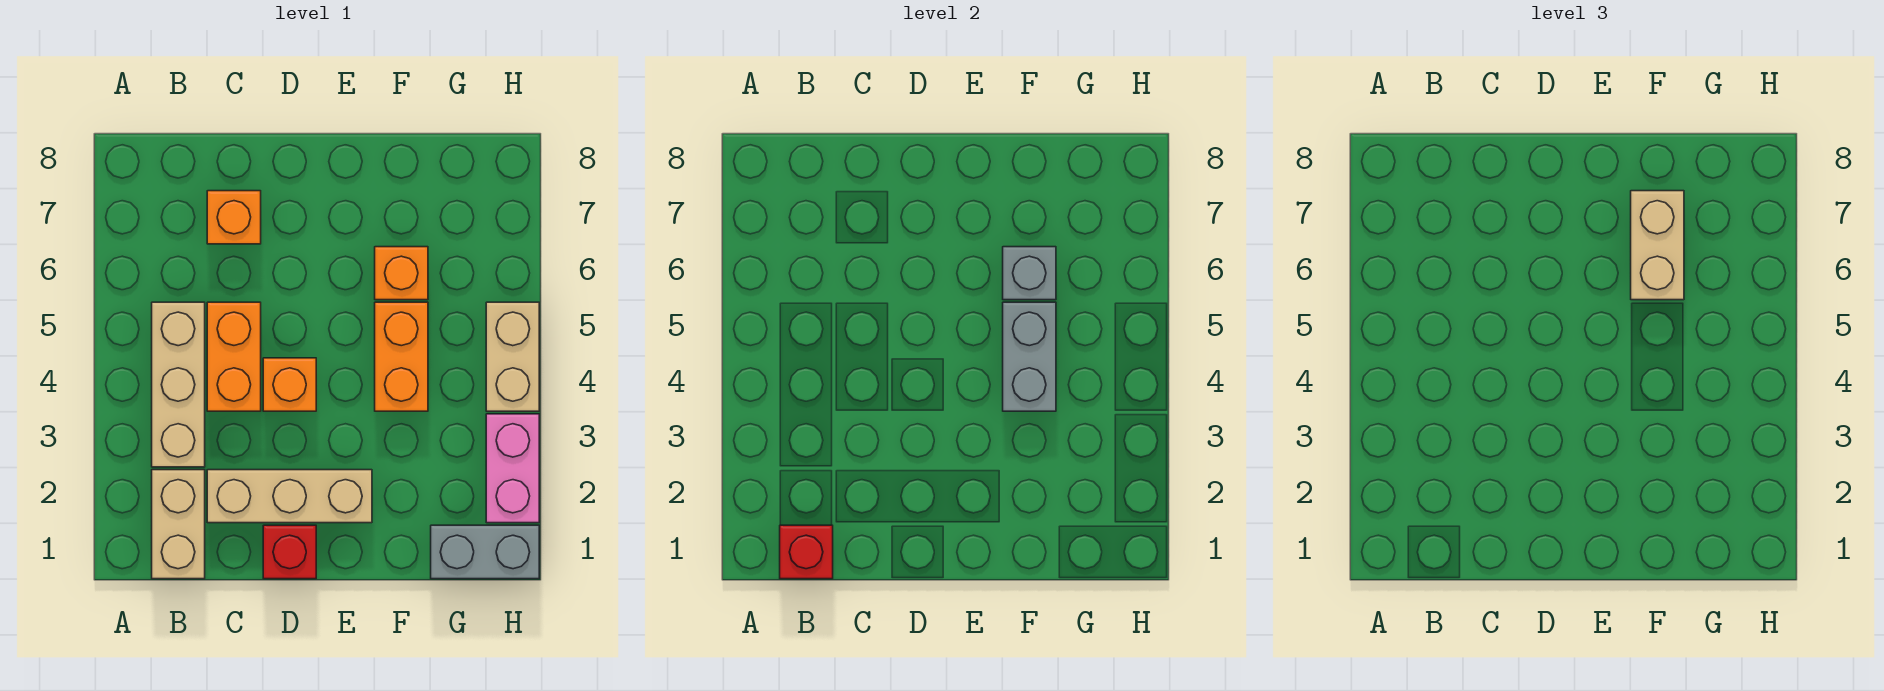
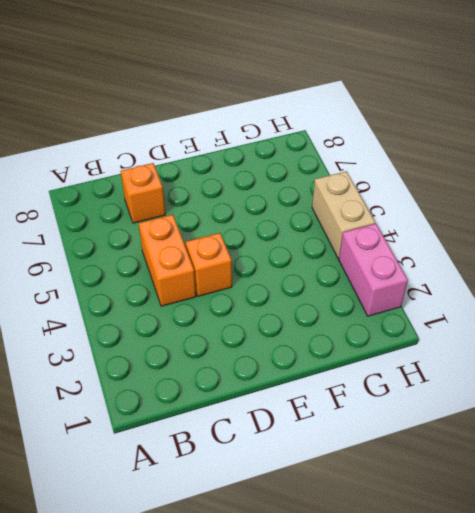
none -> tan brick B1:B2 level 1
none -> tan brick B3:B5 level 1
none -> tan brick C2:E2 level 1

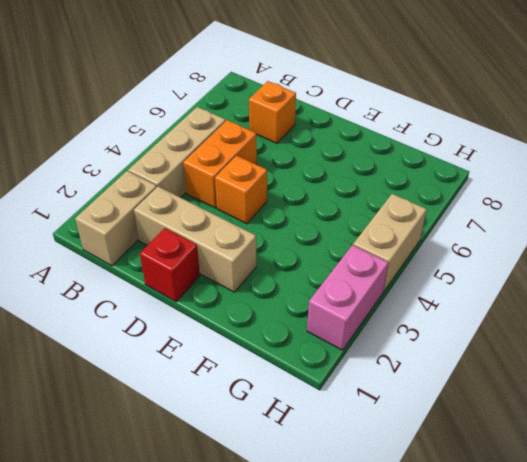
none -> orange brick F4:F5 level 1
none -> orange brick F6 level 1
none -> grey brick G1:H1 level 1

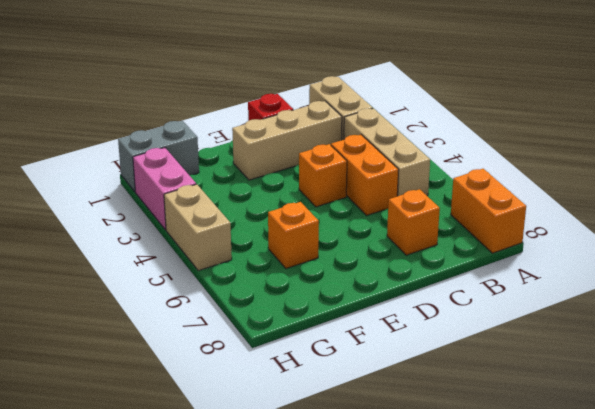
orange brick A7:A8 level 1 -> orange brick F4:F5 level 1
none -> red brick B1 level 2
none -> grey brick F4:F5 level 2
none -> grey brick F6 level 2

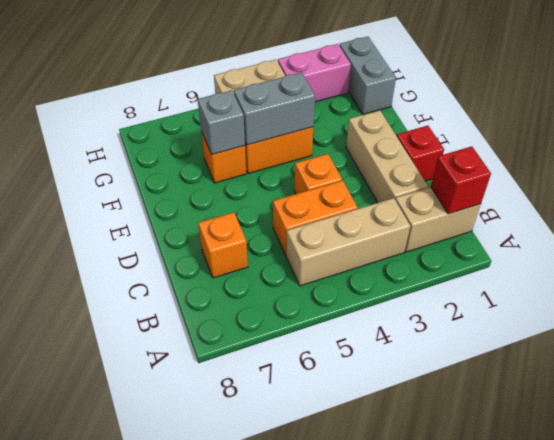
none -> tan brick F6:F7 level 3

